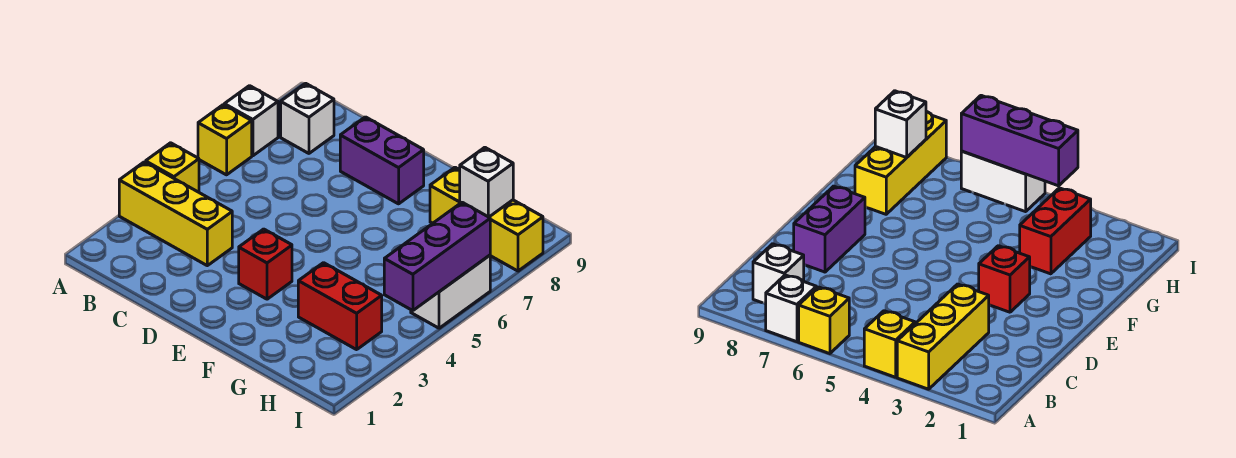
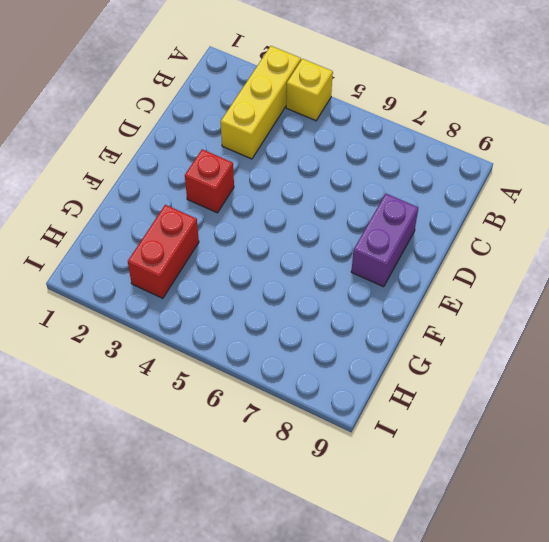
none -> yellow brick A6 level 1
none -> white brick A7 level 1
none -> white brick B8 level 1

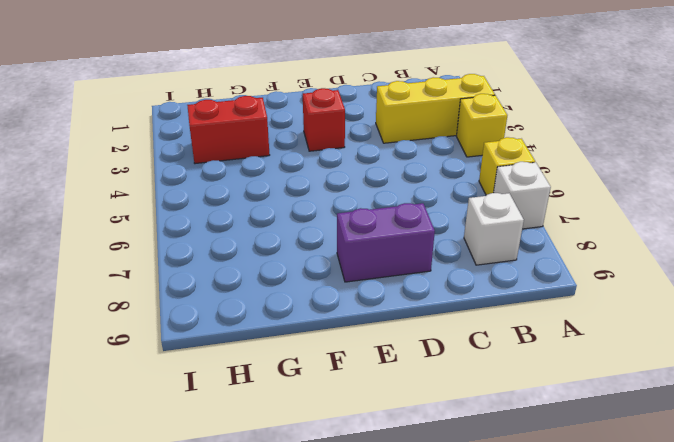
none -> yellow brick G8:I8 level 1
none -> white brick I5:I6 level 1
none -> white brick H8 level 2

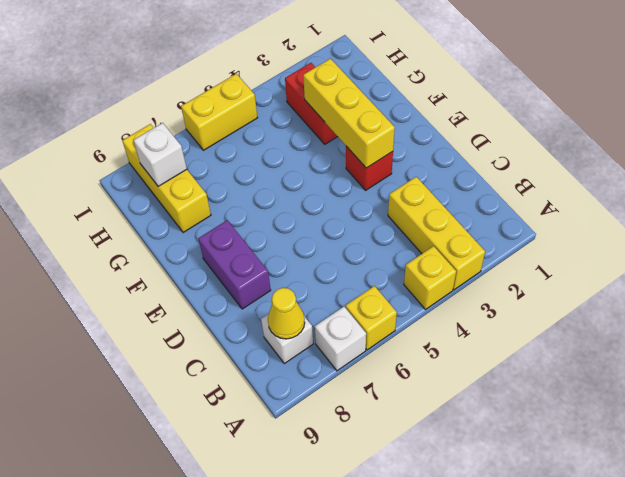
yellow cone B8 level 2 -> none
yellow brick E3:G3 level 2 -> none
yellow brick I5:I6 level 1 -> white brick I5:I6 level 1
none -> purple brick I4:I6 level 2

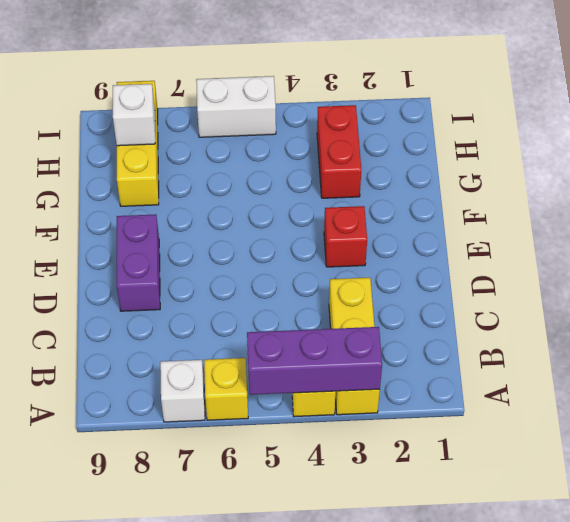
purple brick A3:A5 level 2 -> purple brick I4:I6 level 2
none -> white brick B8 level 1

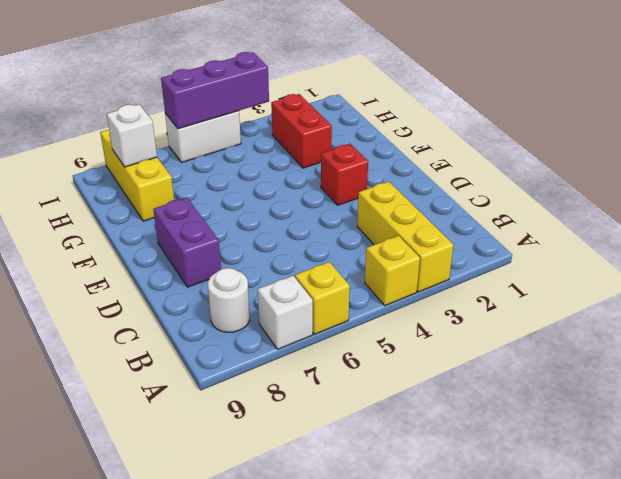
white round brick B8 level 1 -> white brick B8 level 1

